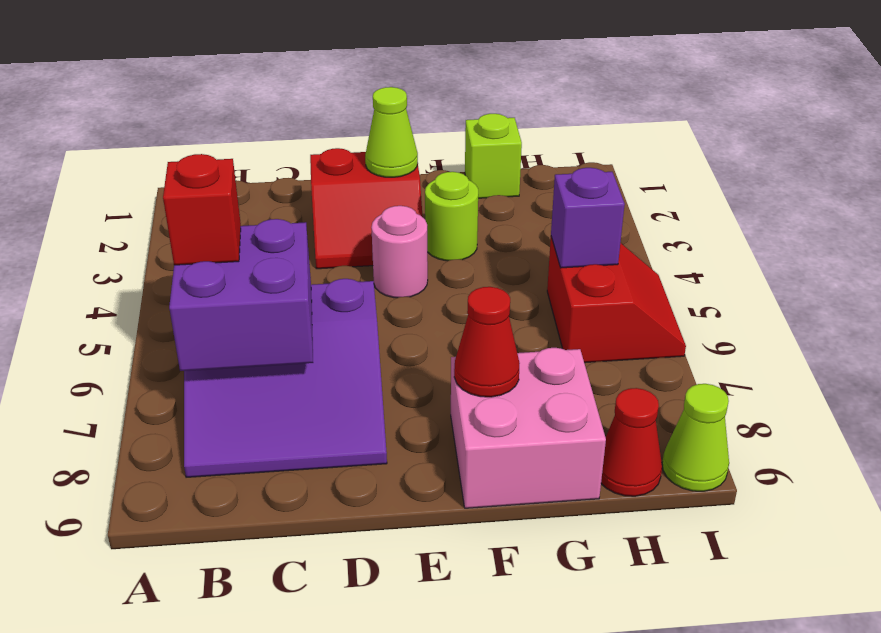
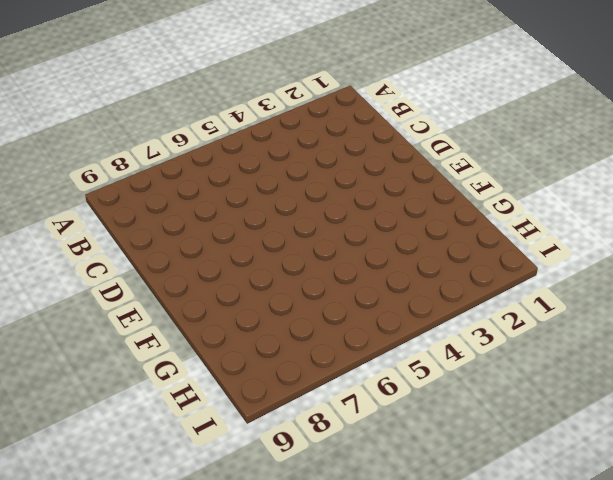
none -> purple slope B6:D8 level 1 top 6
none -> red slope D2:E3 level 1 top 2
none -> pink round brick E4 level 1

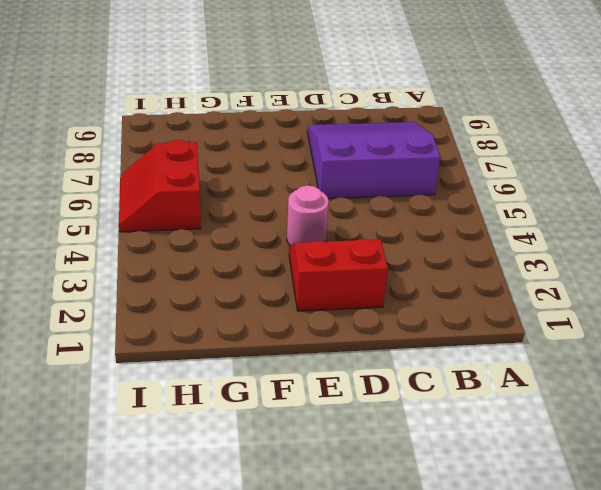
none -> lime round brick F3 level 1
none -> pink brick F8:G9 level 1
none -> lime brick G1 level 1

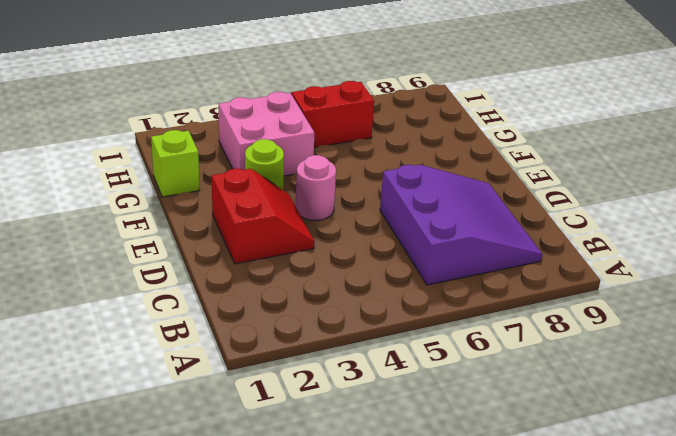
pink brick G3:H4 level 1 -> pink brick F8:G9 level 1
none -> red cone H9 level 1
none -> lime cone I9 level 1
none -> purple brick B6:C7 level 2

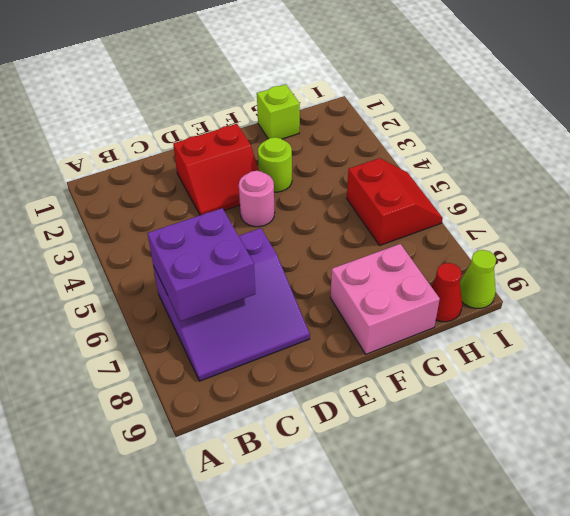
none -> lime cone E2 level 2
none -> red cone F8 level 2
none -> purple brick H5 level 2

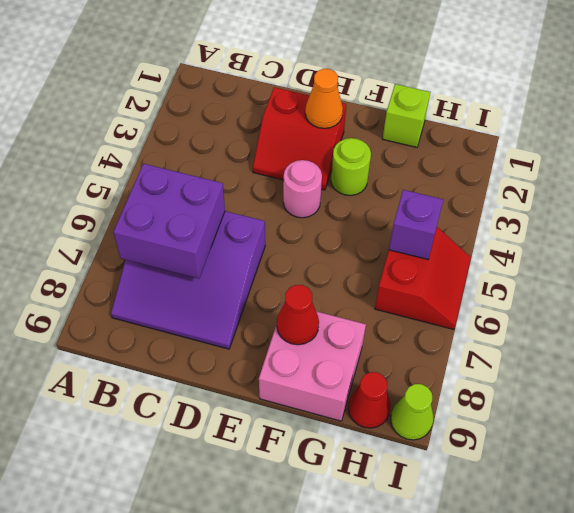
orange cone E2 level 2 -> lime cone E2 level 2
none -> red brick B6 level 3

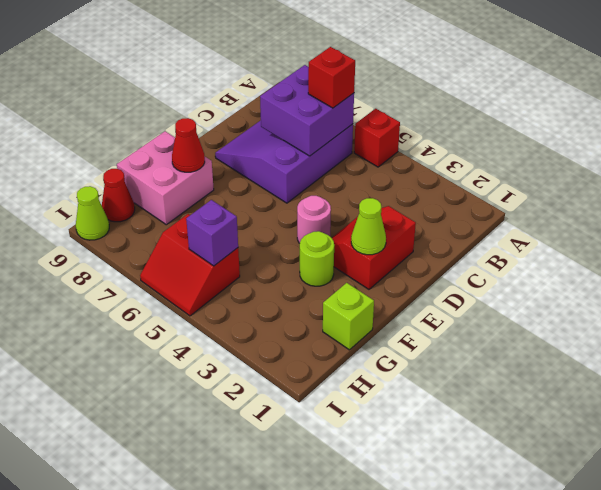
red brick A5 level 1 -> none

